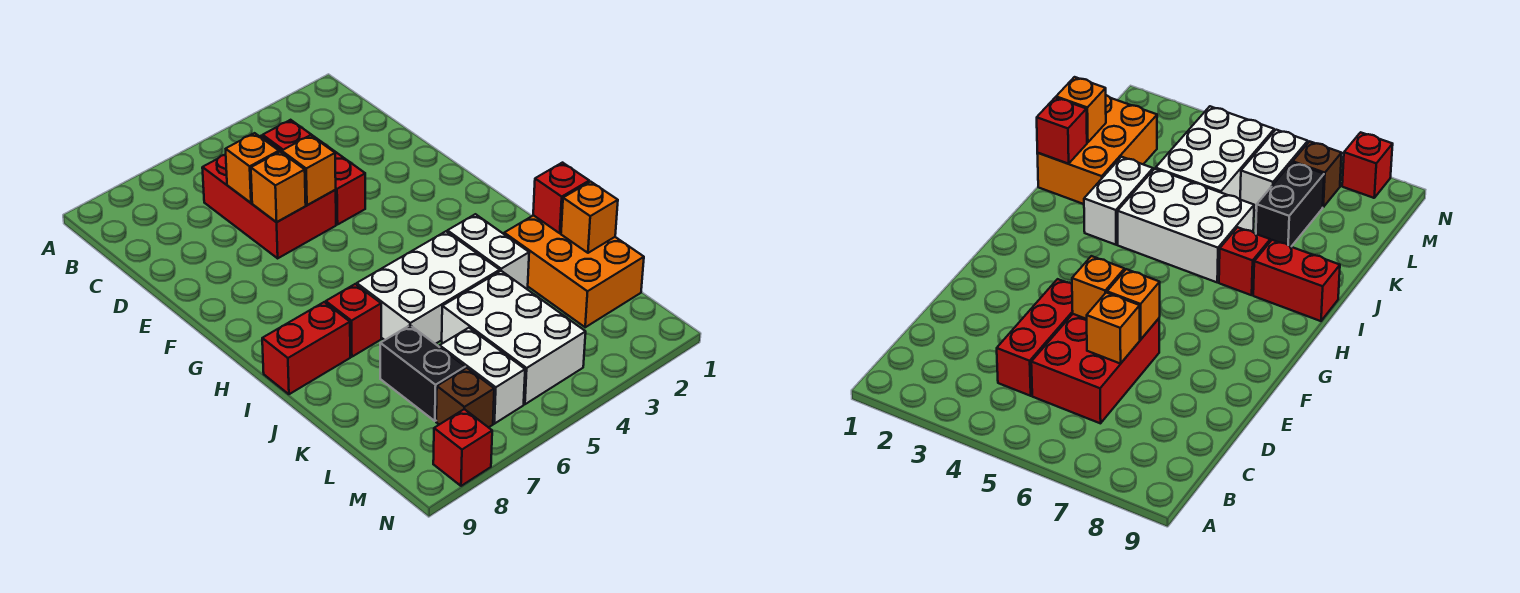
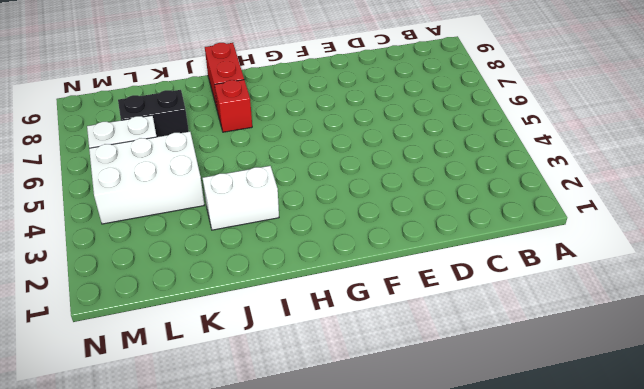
none -> red brick C4:E4 level 1
none -> red brick C5:E6 level 1
none -> white brick I4:J6 level 1

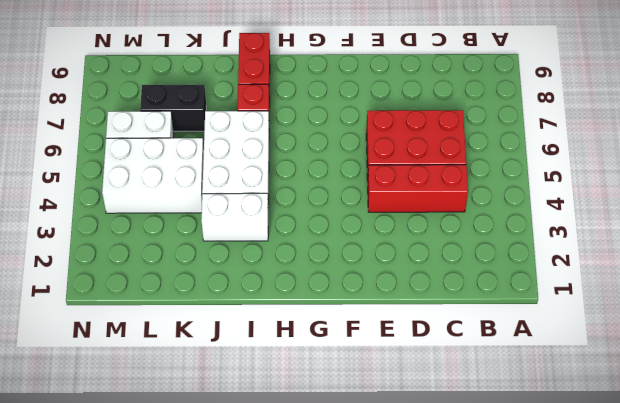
none -> orange brick J1:L2 level 1
none -> brown brick M7 level 1
none -> red brick N8 level 1

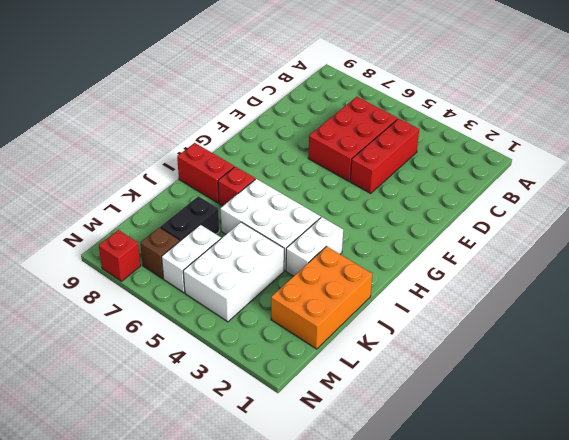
none -> orange brick D6 level 2
none -> orange brick E5 level 2
none -> orange brick E6 level 2

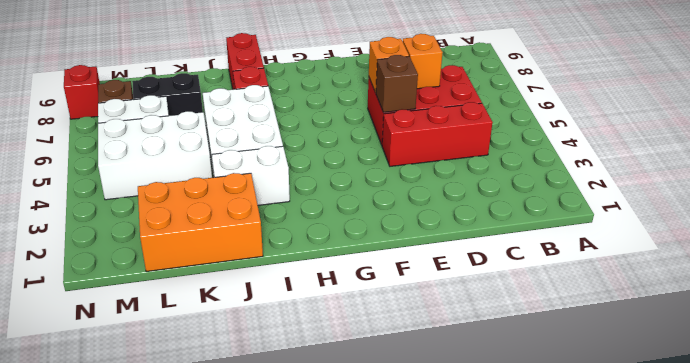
brown brick E5 level 2 -> orange brick E5 level 2
none -> red brick J1 level 2
none -> orange brick K1 level 2

